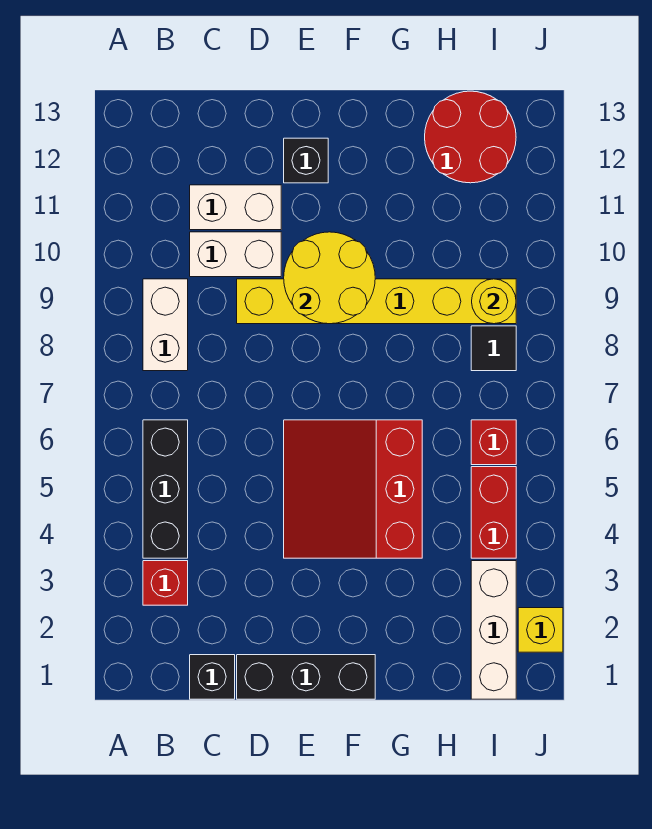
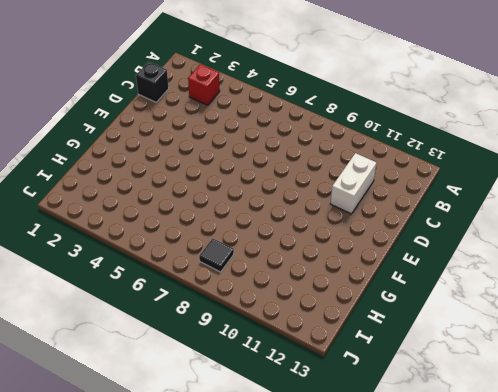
none -> black brick B4:B6 level 1
none -> white brick B8:B9 level 1
none -> white brick C10:D10 level 1

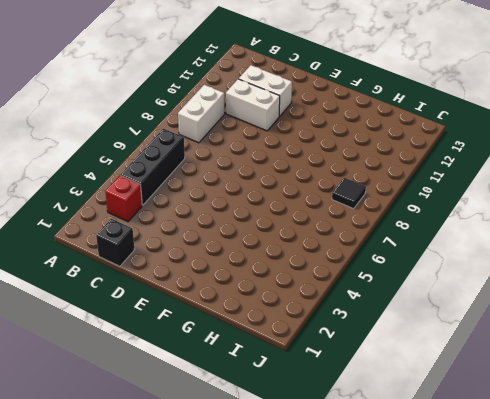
none -> black brick D1:F1 level 1
none -> yellow brick D9:I9 level 1
none -> red slope E4:G6 level 1 top G

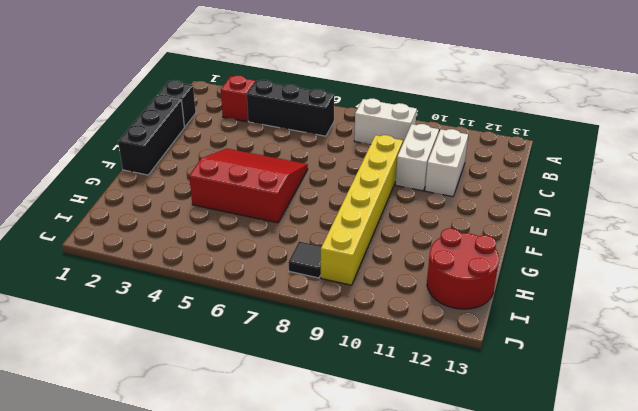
none -> black brick E12 level 1
none -> white brick I1:I3 level 1
none -> red brick I4:I5 level 1

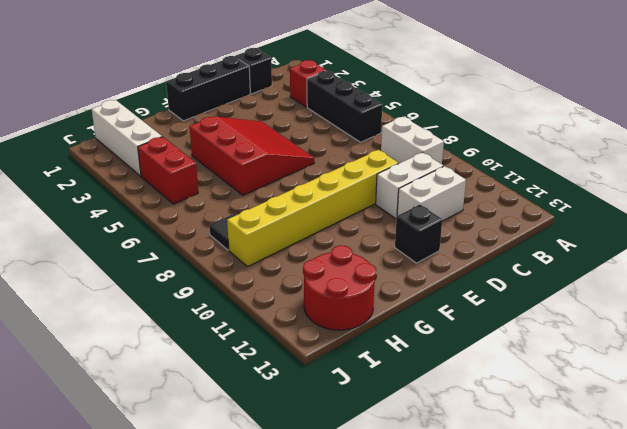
none -> red brick I6 level 1
none -> yellow brick J2 level 1
none -> yellow round brick E9:F10 level 2

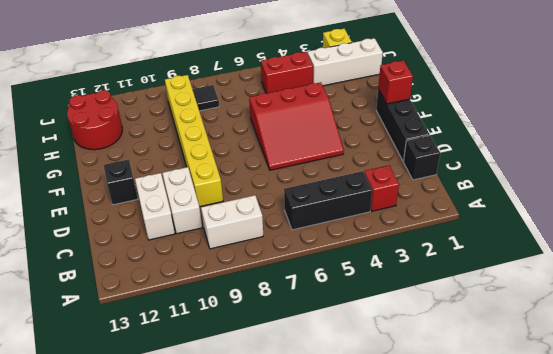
red brick F1 level 2 -> red brick I6 level 1
none -> yellow round brick E9:F10 level 2
none -> yellow round brick I9 level 2

